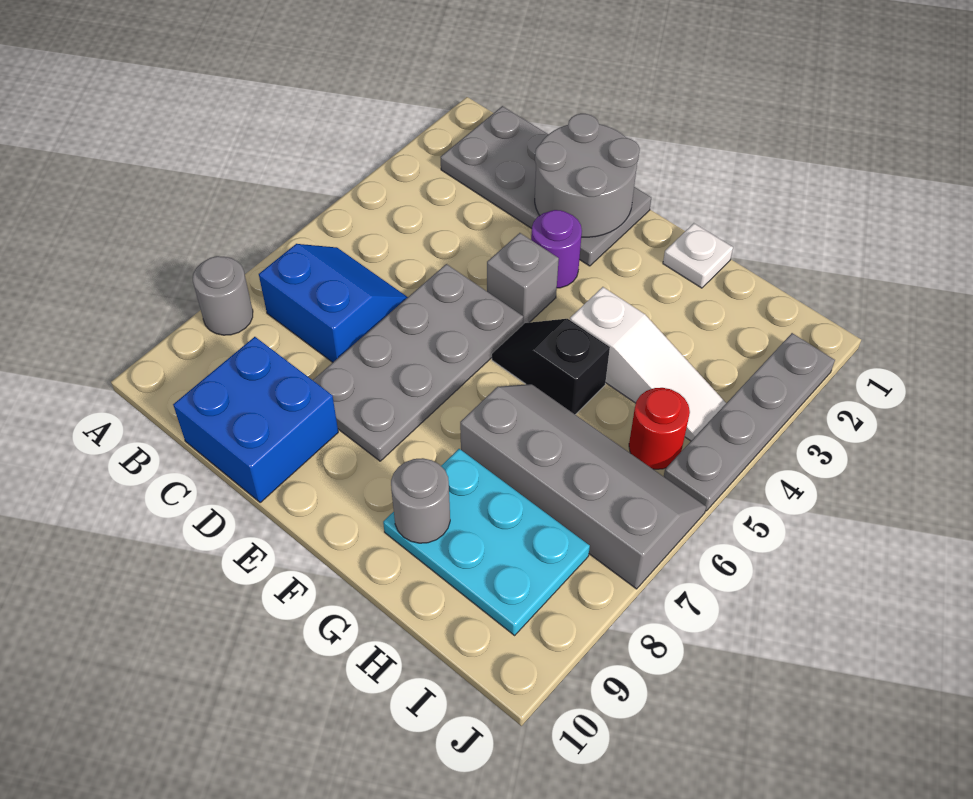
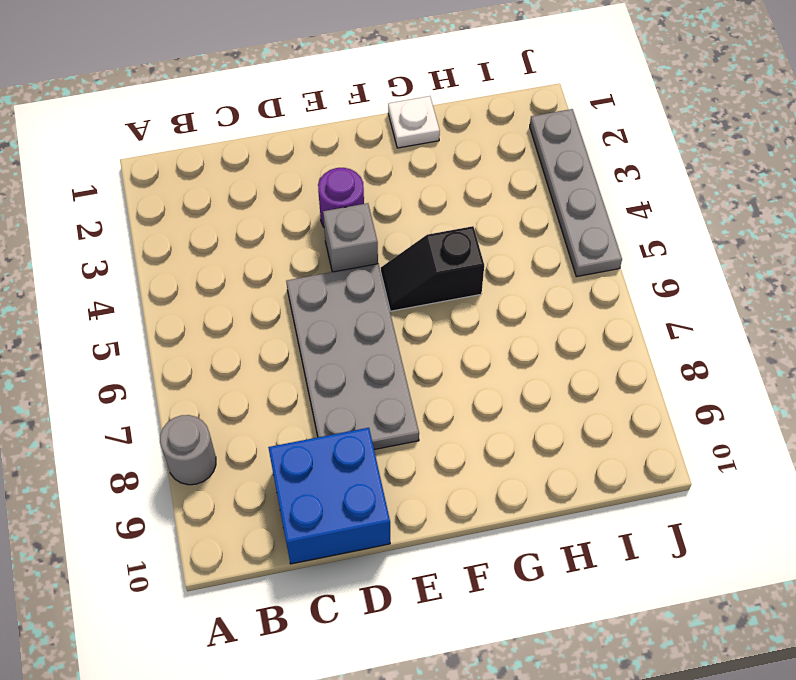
none -> grey plate B1:E2 level 1
none -> blue slope B6:C7 level 1 top 7
none -> white slope G4:I4 level 1 top G

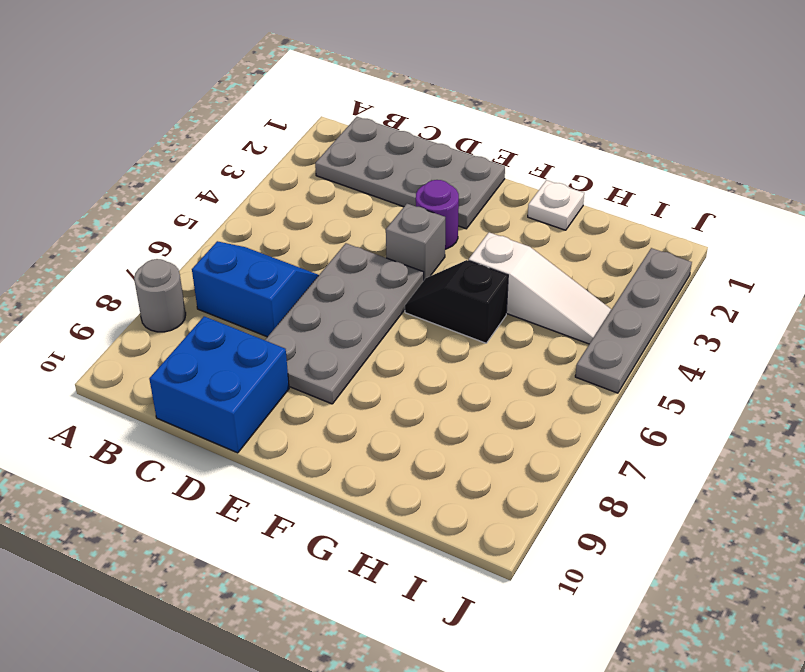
none -> grey slope G6:J7 level 1 top 7
none -> cyan plate G8:I9 level 1
none -> red round brick I5 level 1

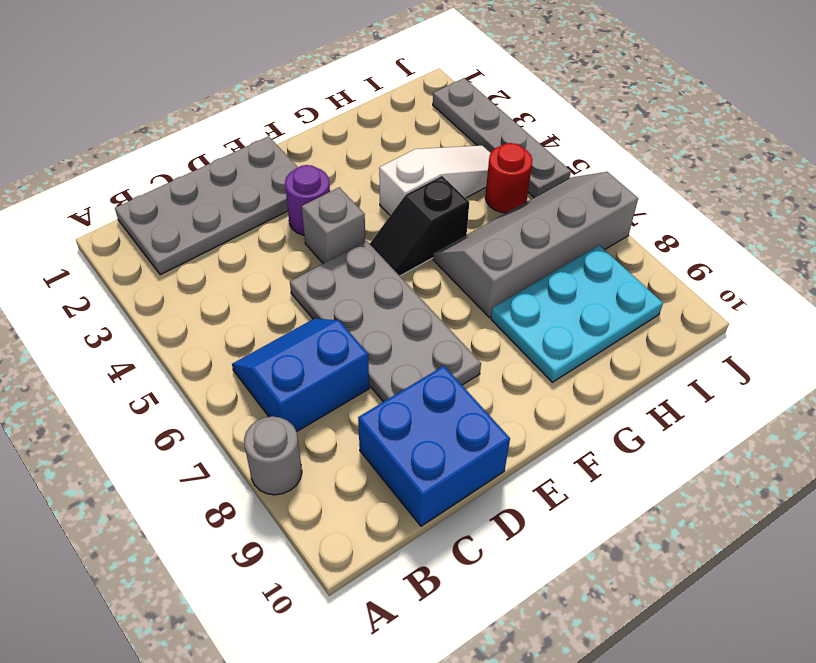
none -> white plate G1 level 1
none -> grey round brick D1:E2 level 2
none -> grey round brick G9 level 2

